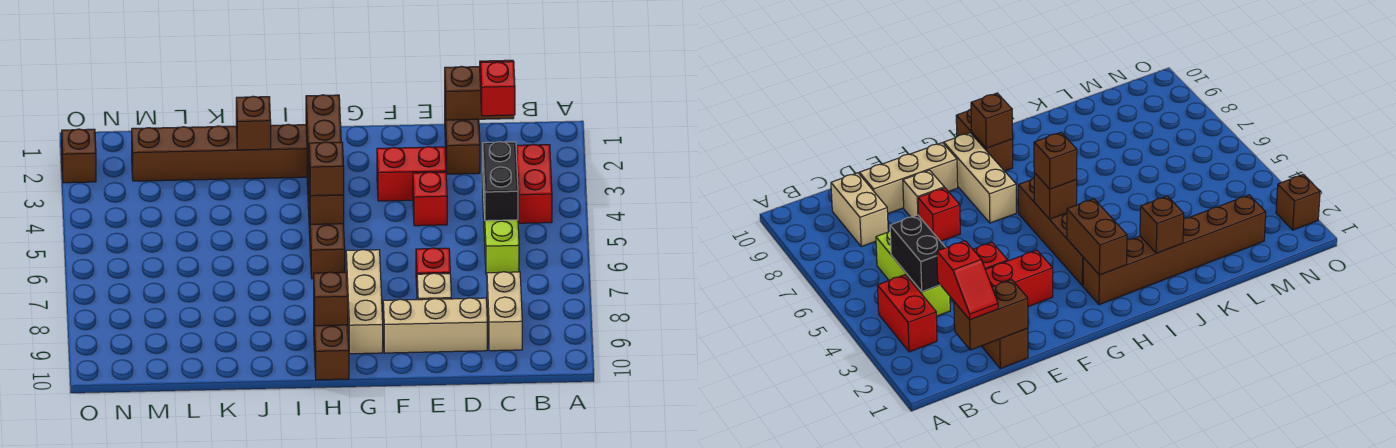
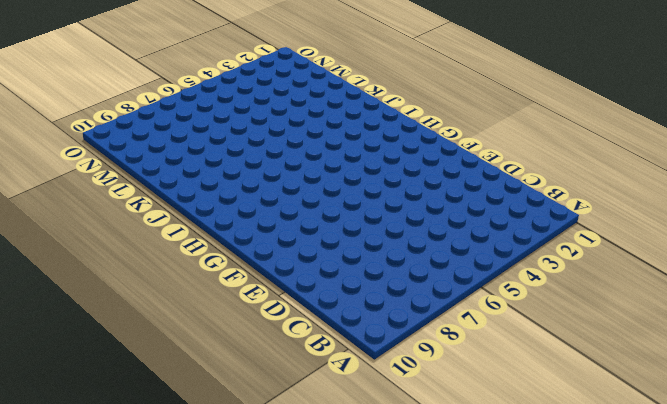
none -> red brick B3:B4 level 1
none -> lime brick C4:C6 level 1
none -> tan brick C8:C9 level 1

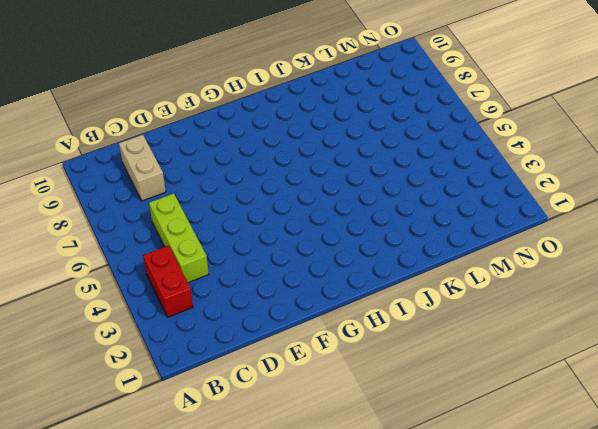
none -> brown brick D1:D2 level 1
none -> tan brick D9:F9 level 1
none -> red brick E3:F3 level 1

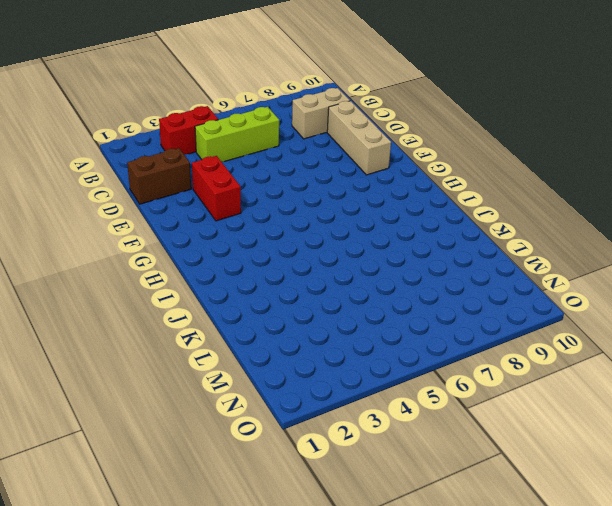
none -> red brick E4 level 1
none -> red brick E7 level 1
none -> tan brick E8 level 1

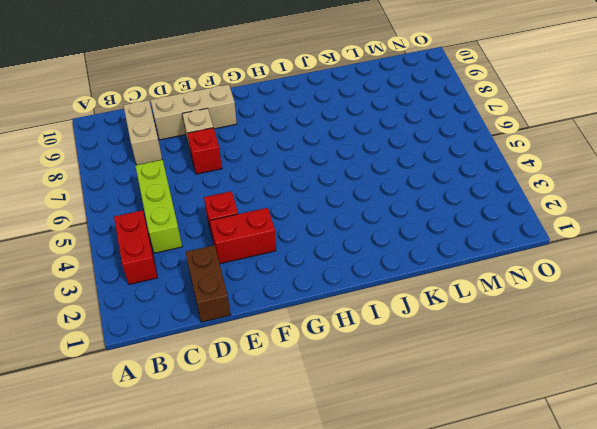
none -> tan brick G7:G9 level 1
none -> brown brick H2:M2 level 1
none -> brown brick H3:H6 level 1

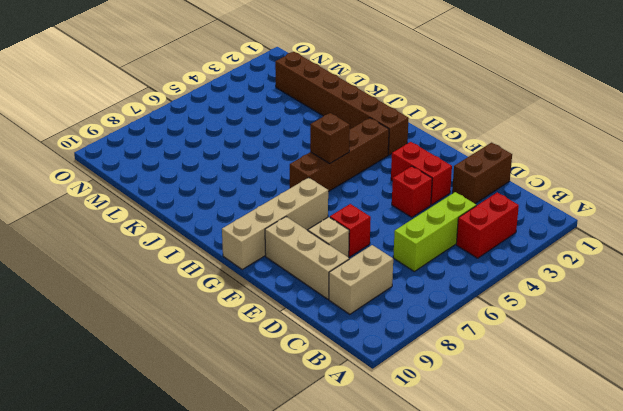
tan brick G7:G10 level 1 -> tan brick G7:G9 level 1
none -> brown brick H9:H10 level 1
none -> brown brick O2 level 1
none -> brown brick C1:D1 level 2

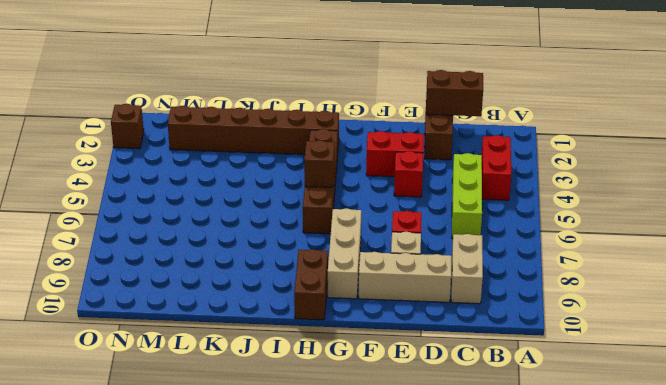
none -> black brick C4:C5 level 2
none -> brown brick H2:H3 level 2
none -> brown brick H9 level 2

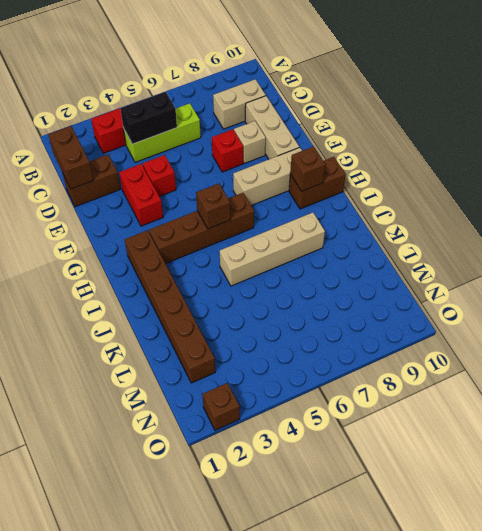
tan brick J5:J8 level 1 -> none
none -> brown brick H2:H3 level 2
none -> brown brick J2 level 2
none -> red slope C1:C2 level 3 top 2

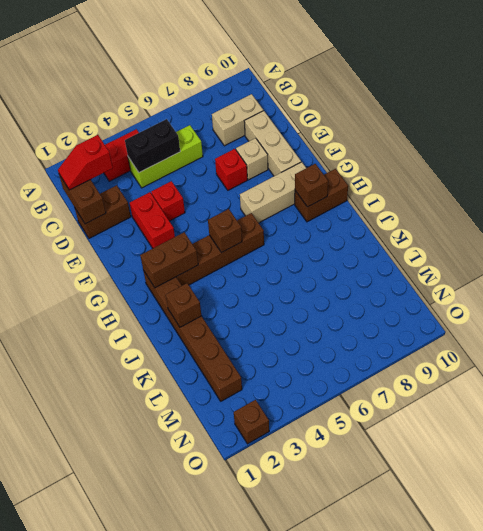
none -> brown brick H5 level 3

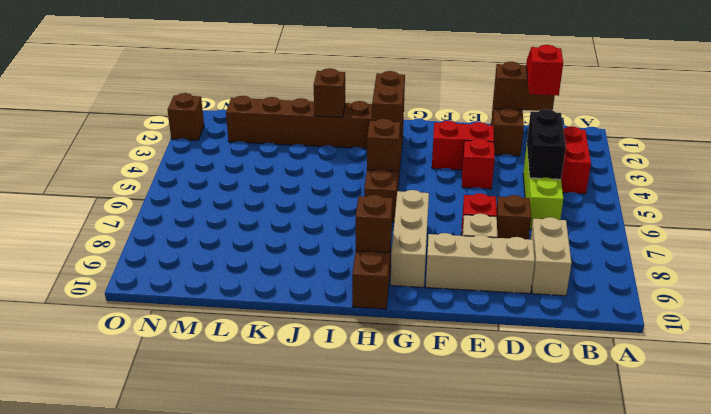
brown brick D7 level 1 -> brown brick H5 level 3

